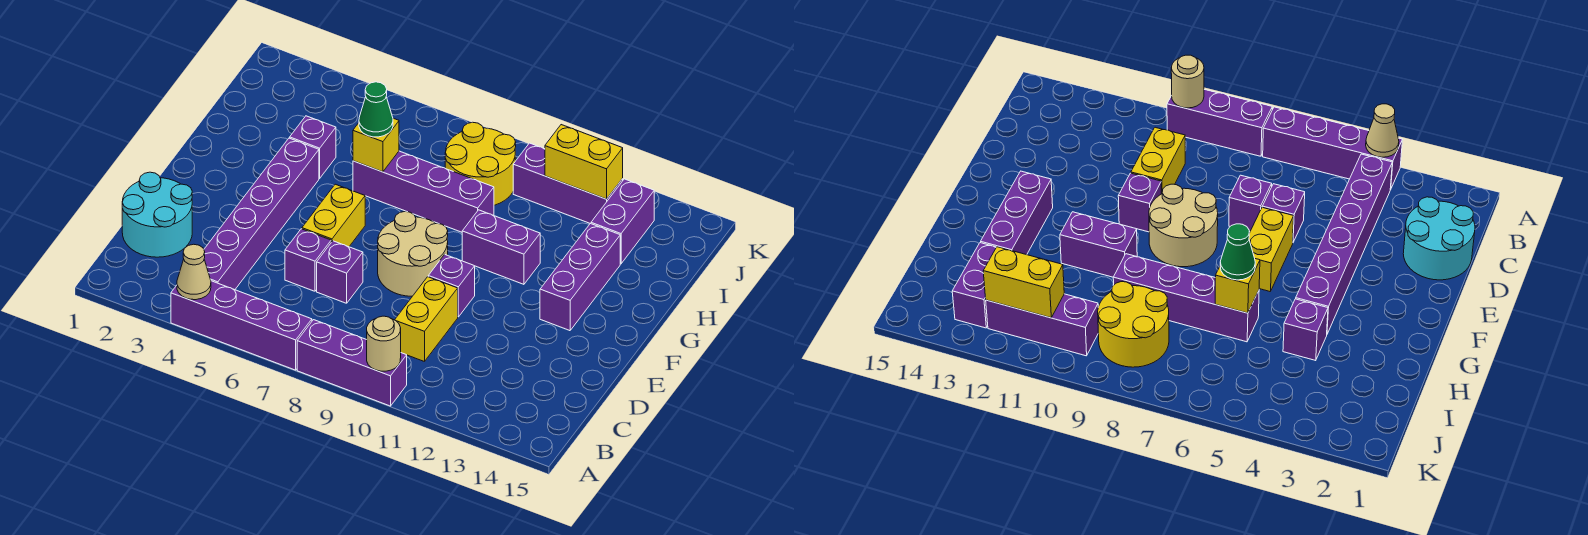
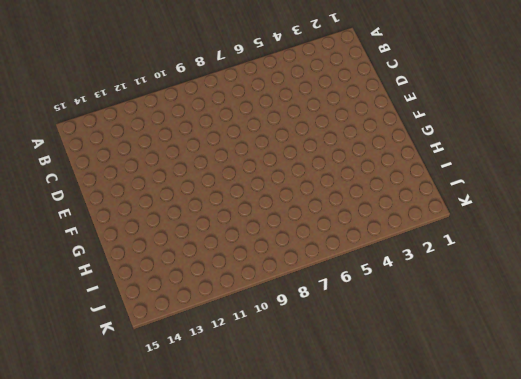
none -> purple brick A4:A7 level 1
none -> purple brick A8:A10 level 1
none -> purple brick B4:G4 level 1

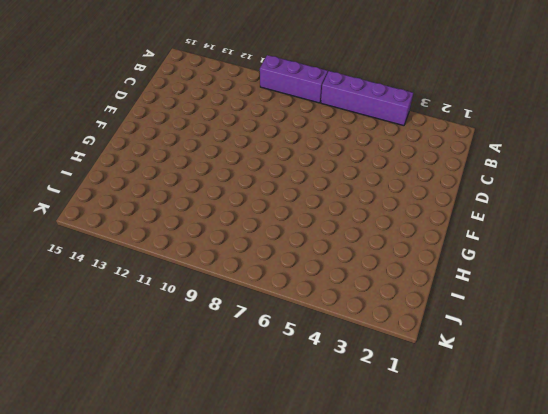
none -> purple brick B4:G4 level 1
none -> cyan round brick C1:D2 level 1
none -> yellow brick C10:D10 level 1

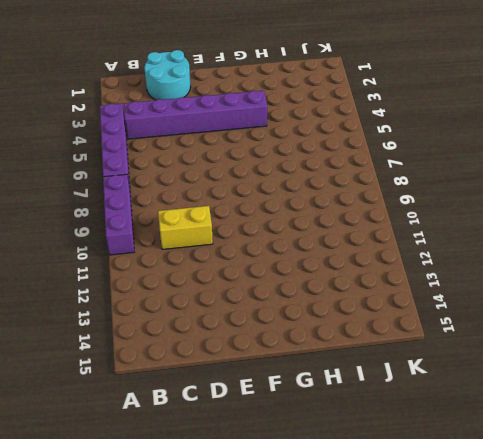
none -> purple brick D6 level 1
none -> purple brick D7 level 1
none -> yellow brick E6:F6 level 1

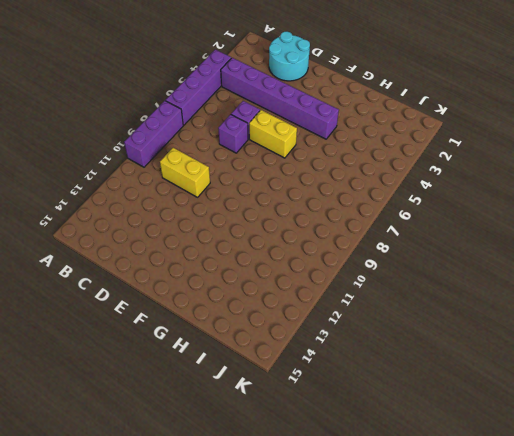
none -> tan round brick E8:F9 level 1
none -> purple brick E10 level 1
none -> purple brick F13:H13 level 1

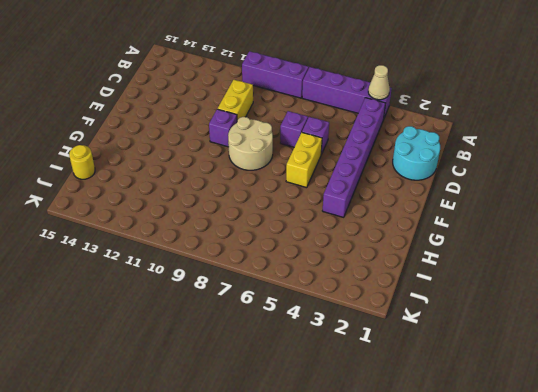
yellow round brick I15 level 1 -> none
none -> purple brick F13:H13 level 1
none -> purple brick G10:G11 level 1
none -> purple brick H4 level 1

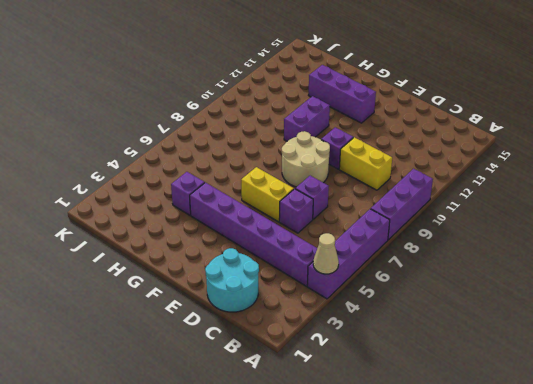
none -> purple brick H6:H9 level 1
none -> yellow round brick I8:J9 level 1
none -> purple brick I13:J13 level 1

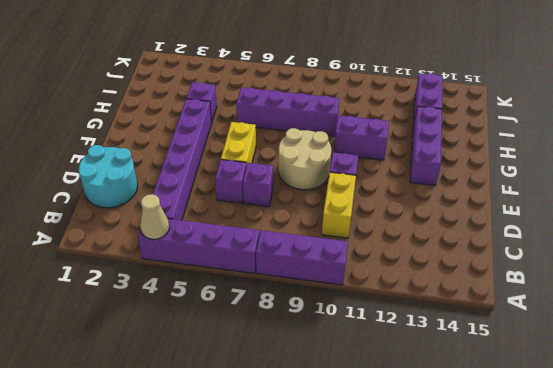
none -> yellow round brick I8:J9 level 1
none -> purple brick J10:J12 level 1
none -> tan round brick A10 level 2

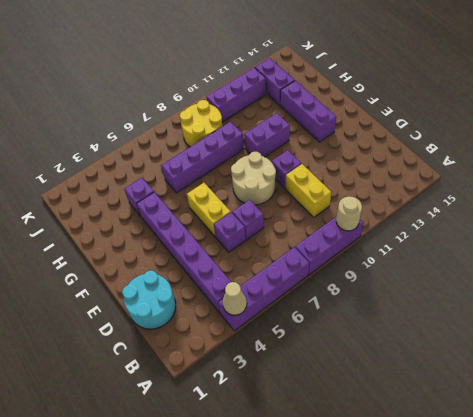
none -> yellow brick H6 level 2
none -> yellow brick J11:J12 level 2
none -> green cone H6 level 3

